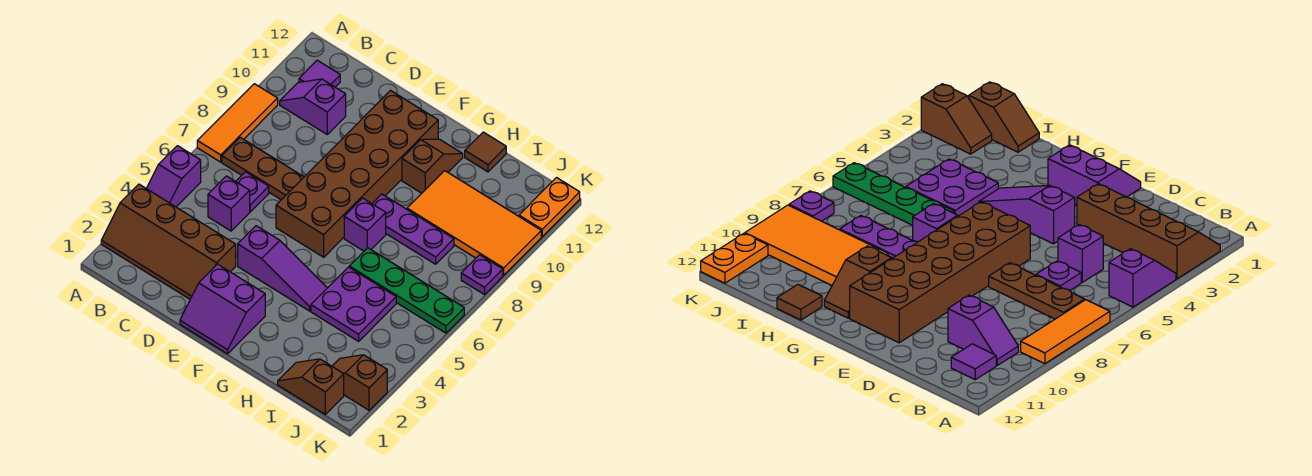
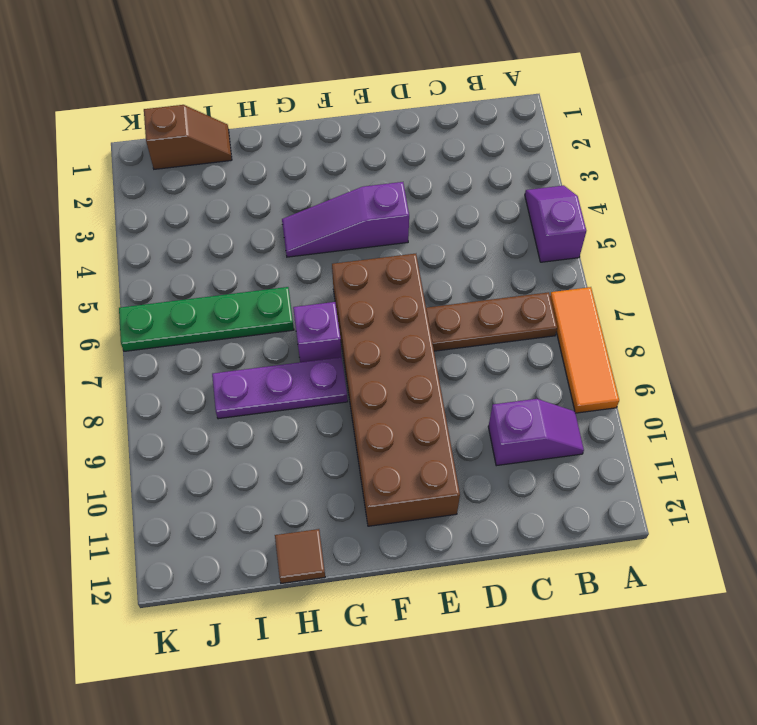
none -> brown slope A2:D3 level 1 top 3
none -> purple tile B11 level 1
none -> purple brick C5 level 1

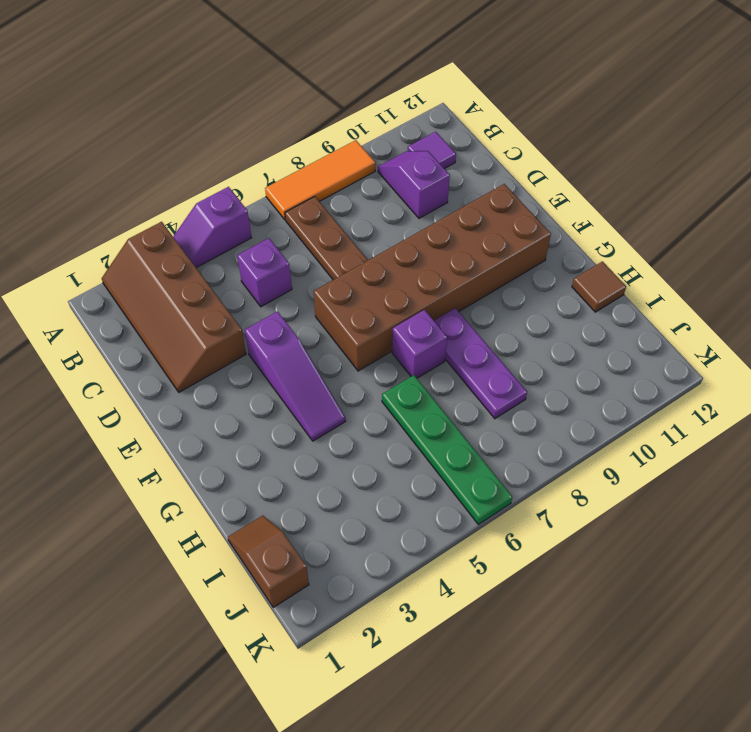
none -> purple plate C6 level 1
none -> purple slope E1:F2 level 1 top 2
none -> brown slope G10:G11 level 1 top 10

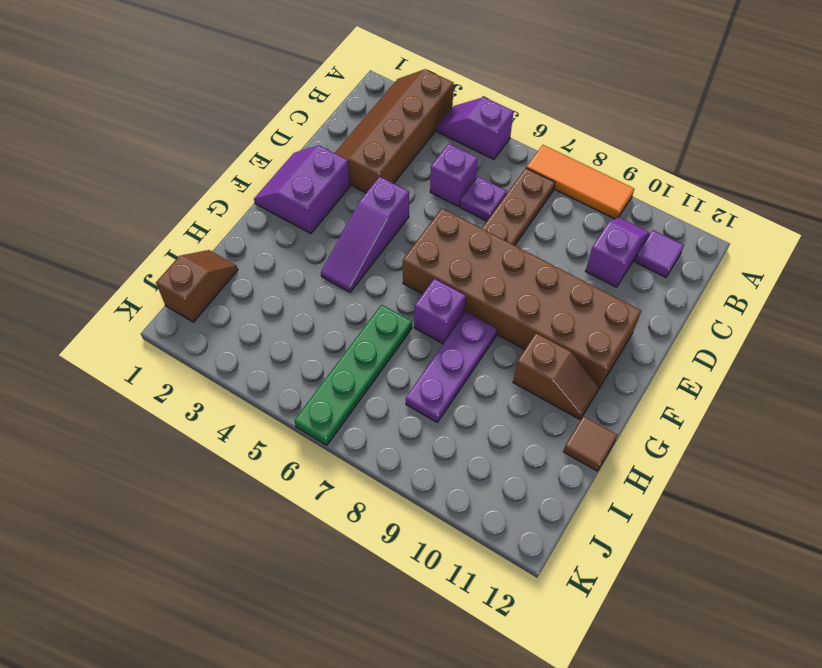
none -> purple plate H4:I5 level 1
none -> orange tile H9:K10 level 1
none -> brown slope J2:K2 level 1 top K

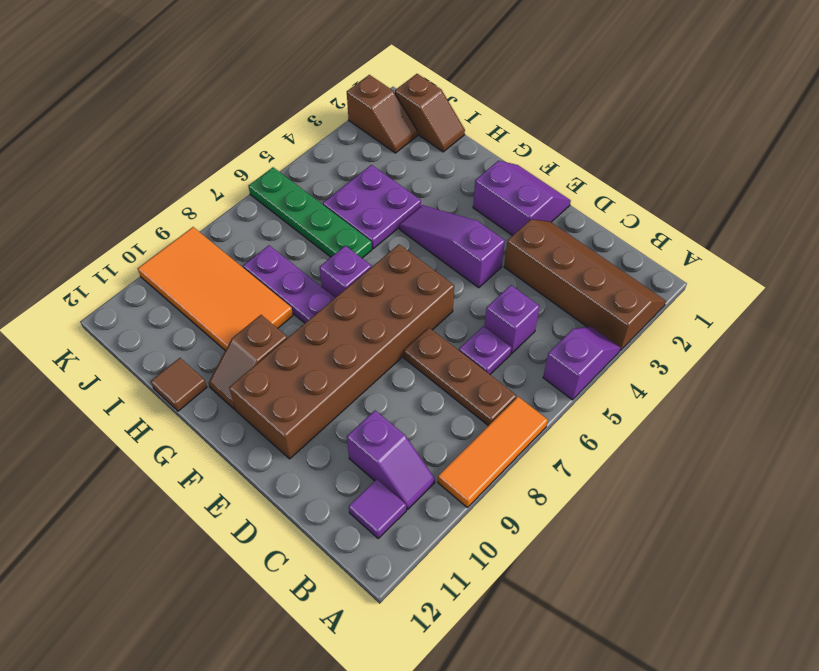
none -> purple plate K8 level 1
none -> orange plate K11:K12 level 1

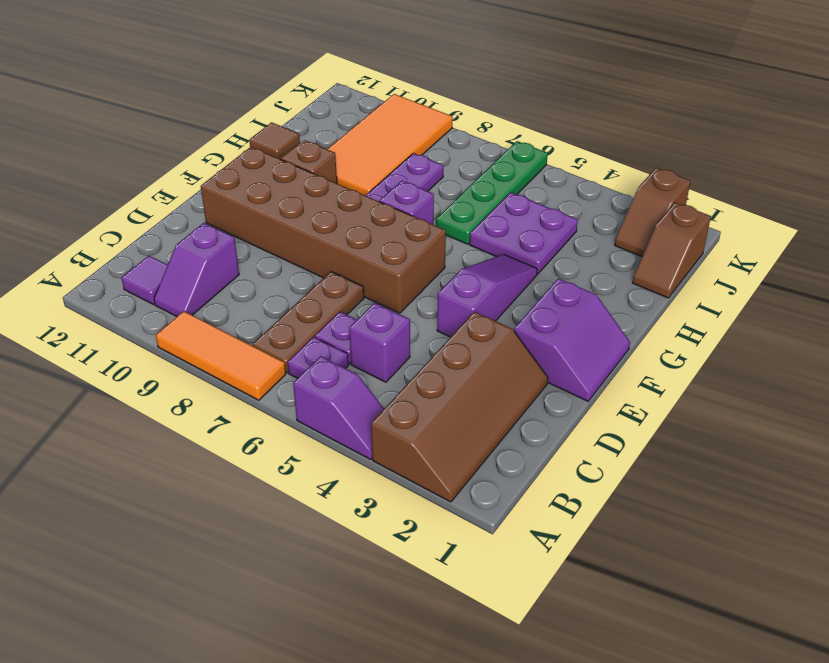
purple plate B6 level 1 -> purple plate K8 level 1
none -> orange plate K11:K12 level 1

